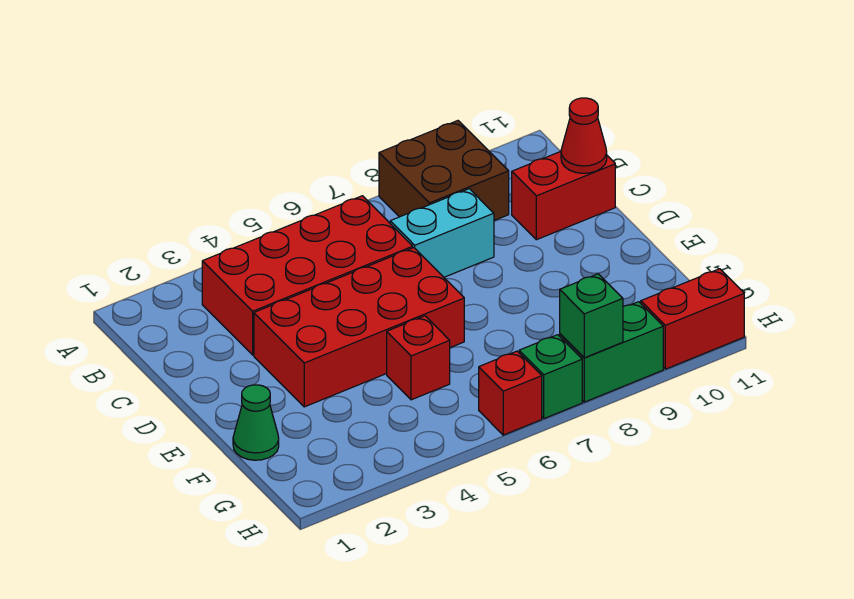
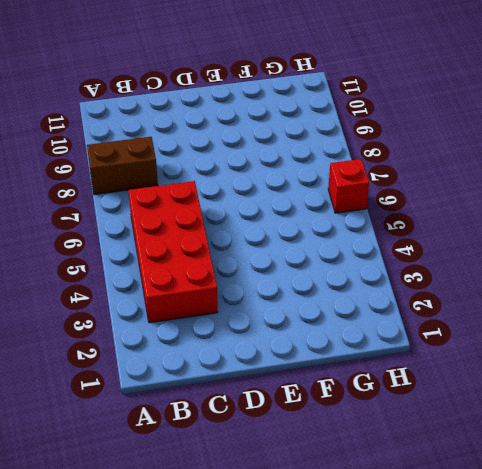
brown brick A8:B8 level 1 -> brown brick A8:B9 level 1
none -> cyan brick C7:C8 level 1
none -> red brick C10:C11 level 1
none -> red brick D3:E6 level 1

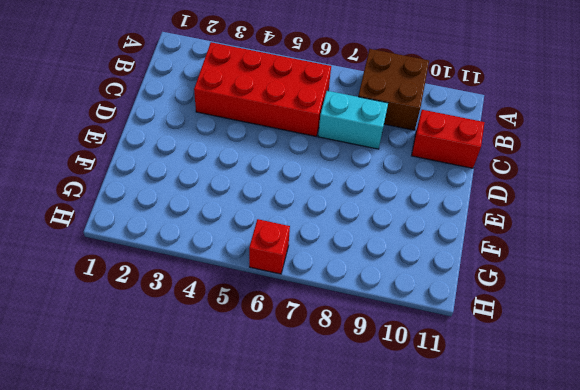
none -> red brick D3:E6 level 1
none -> green cone F1 level 1
none -> red brick F5 level 1

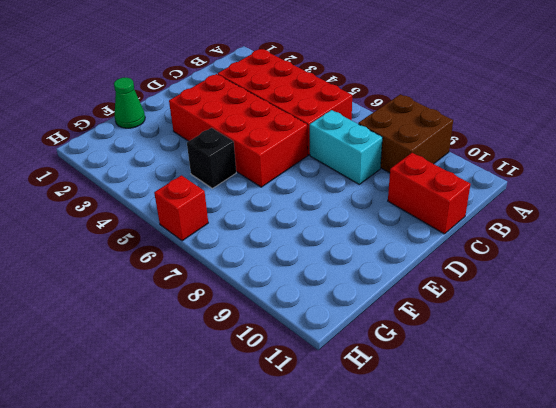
black brick F5 level 1 -> red brick F5 level 1
none -> green brick H7 level 1
none -> green brick H8:H9 level 1
none -> red brick H10:H11 level 1

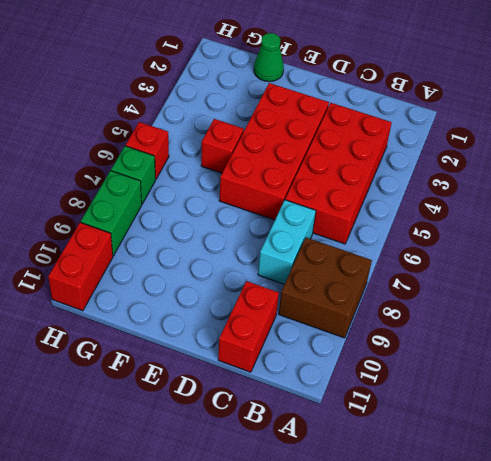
none -> red cone C11 level 2
none -> green brick H8 level 2

